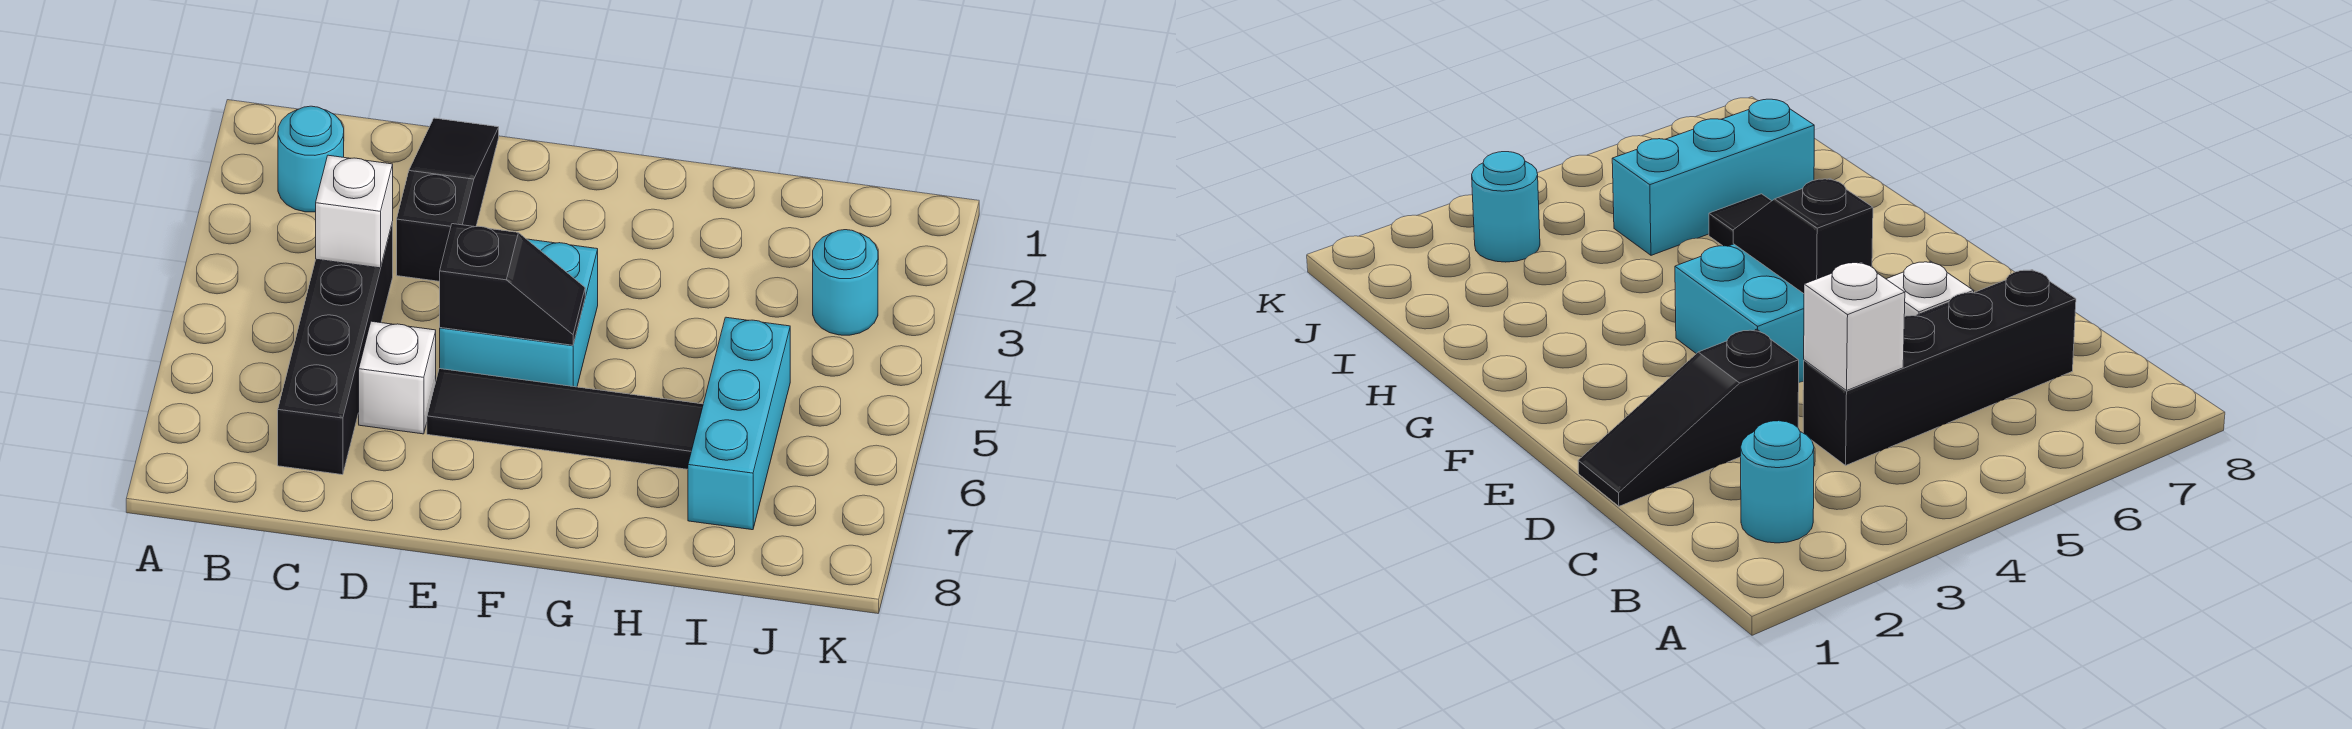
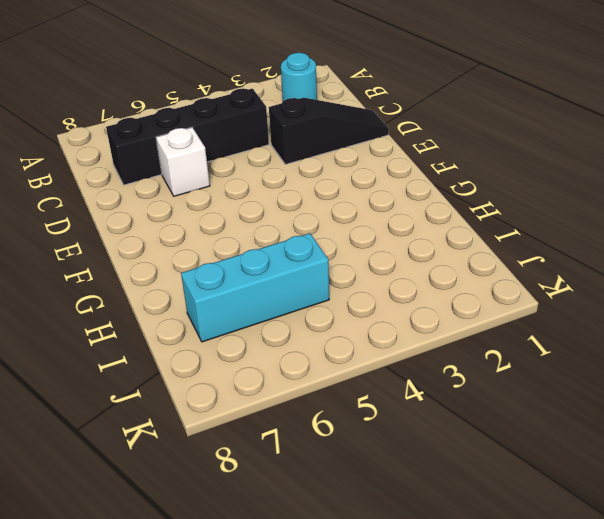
none -> cyan brick E4:F5 level 1
none -> black tile E6:H6 level 1

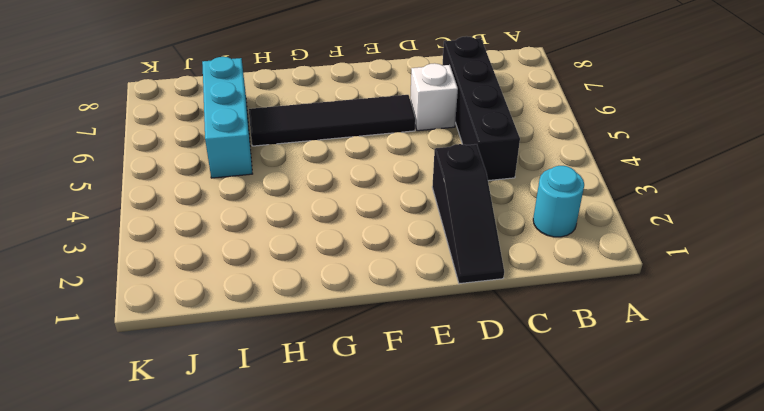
none -> cyan brick E4:F5 level 1
none -> cyan round brick J3 level 1

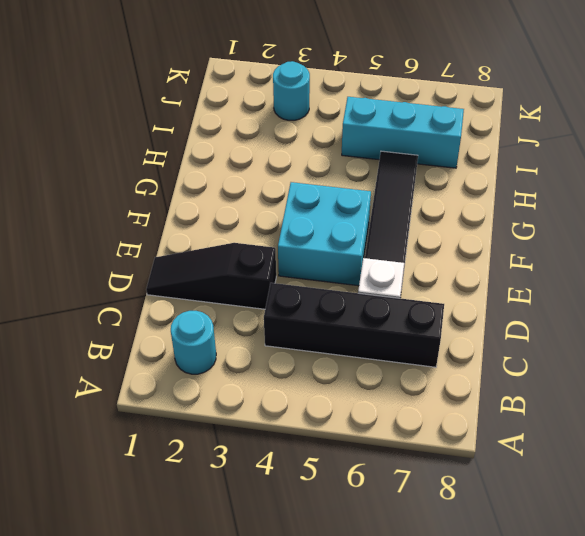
none -> white brick C4 level 2
none -> black slope E5:F5 level 2 top E

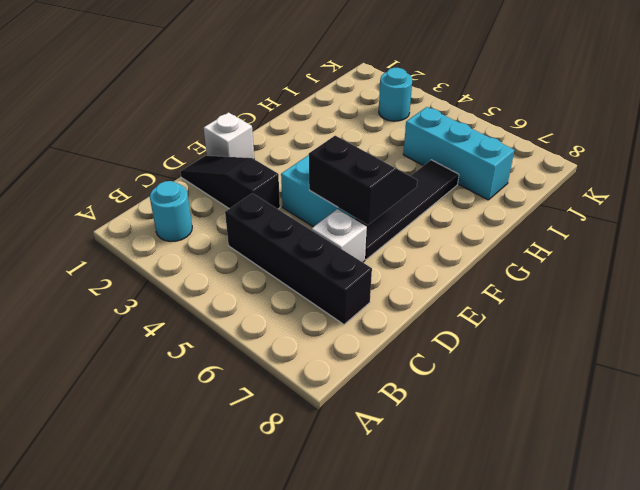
white brick E1 level 1 -> white brick C4 level 2
black slope E5:F6 level 2 top E -> black slope E5:F5 level 2 top E

